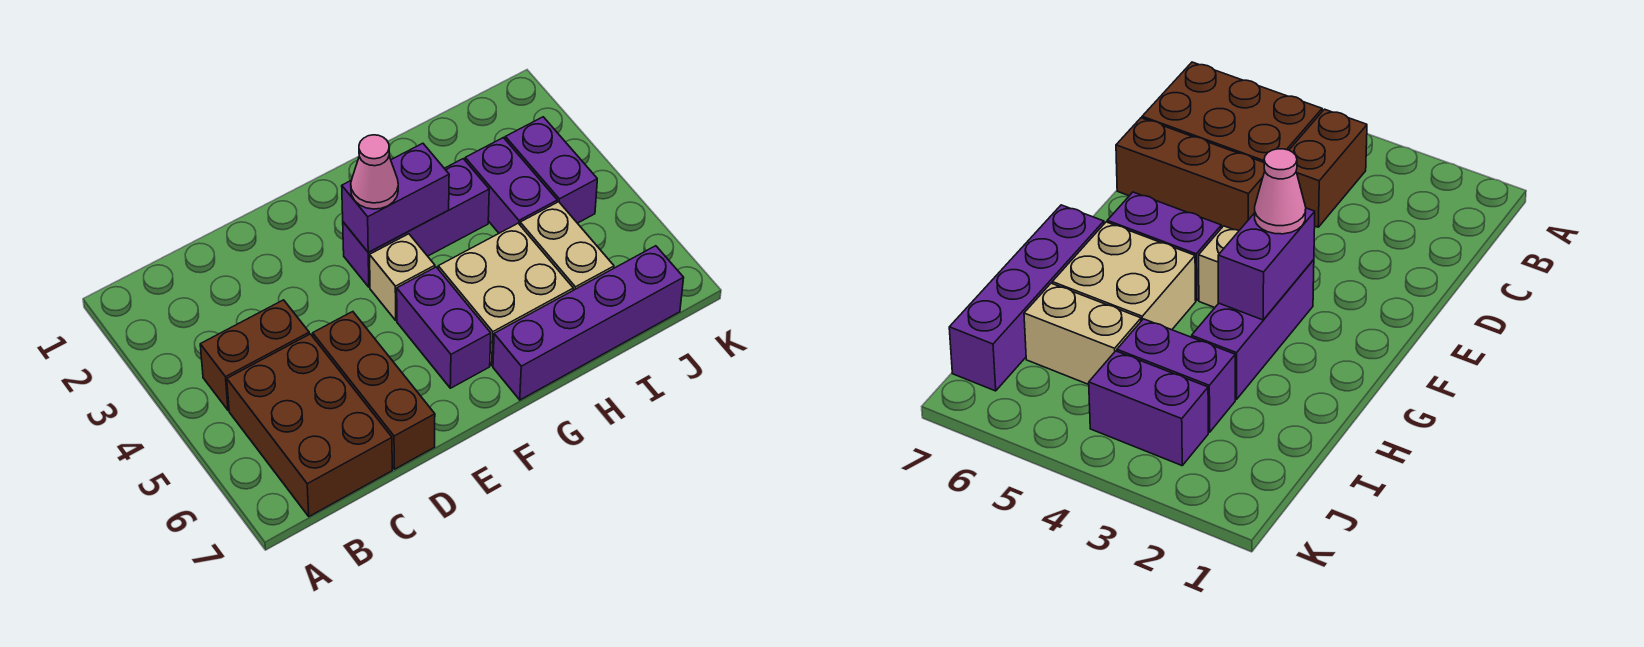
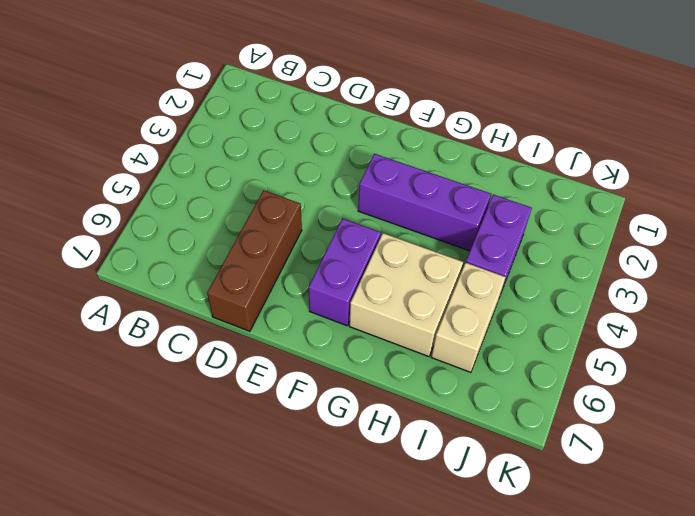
none -> brown brick B4:C4 level 1
none -> brown brick B5:C7 level 1
none -> tan brick F4 level 1

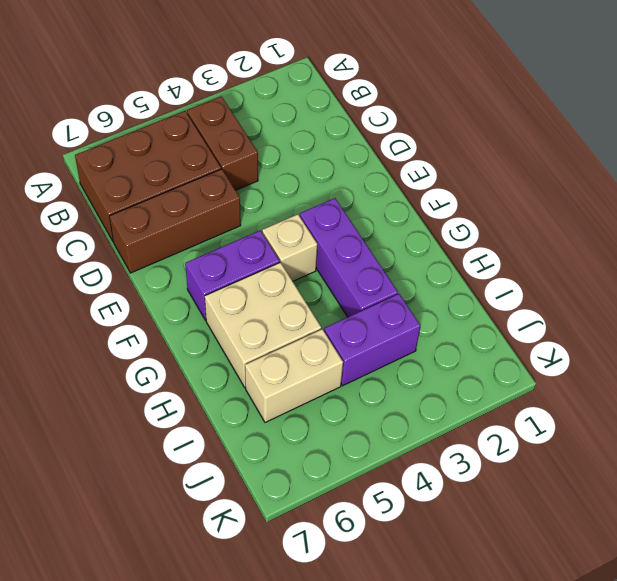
none -> purple brick G7:J7 level 1
none -> purple brick J3:J4 level 1
none -> purple brick F3:G3 level 2

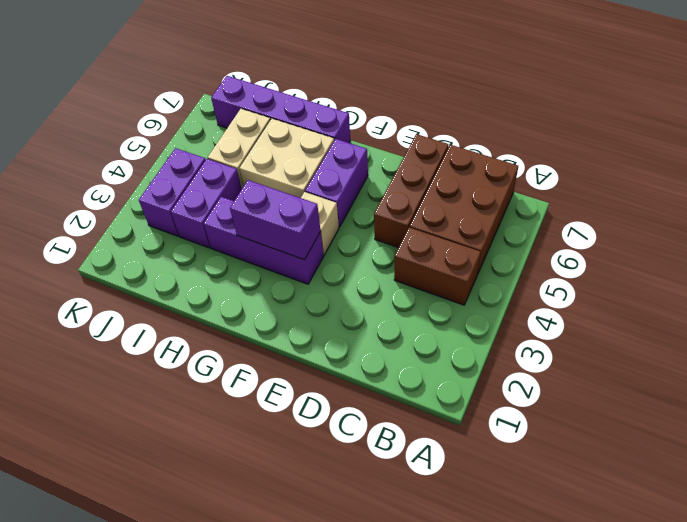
none -> pink cone F3 level 3

